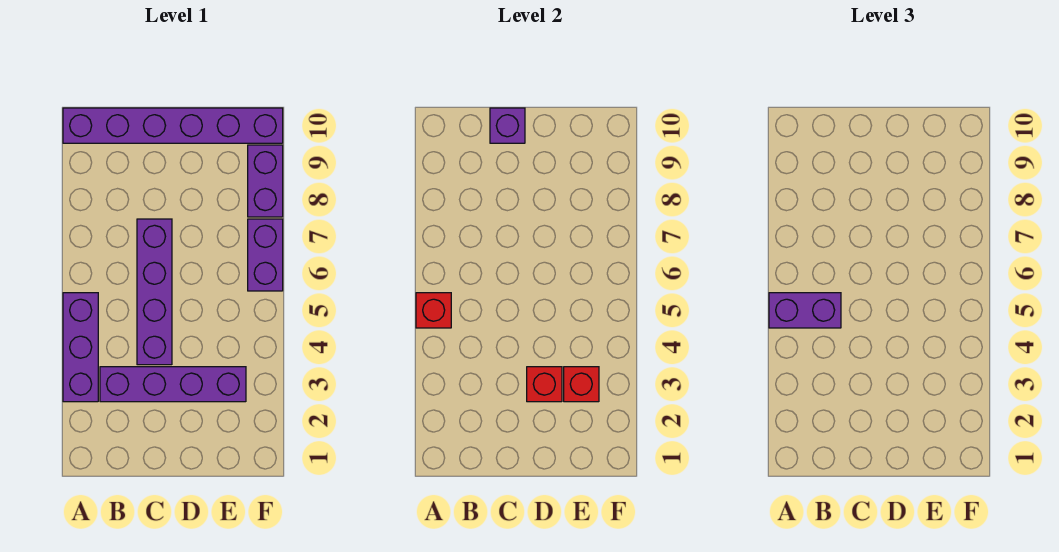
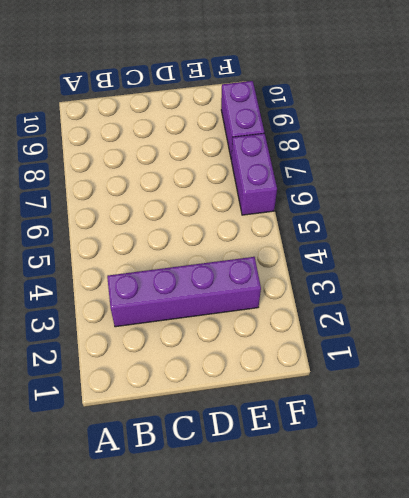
none -> purple brick A3:A5 level 1
none -> purple brick A10:F10 level 1

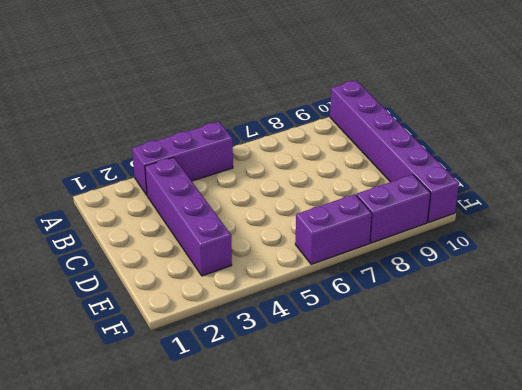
none -> purple brick C4:C7 level 1
none -> red brick A5 level 2

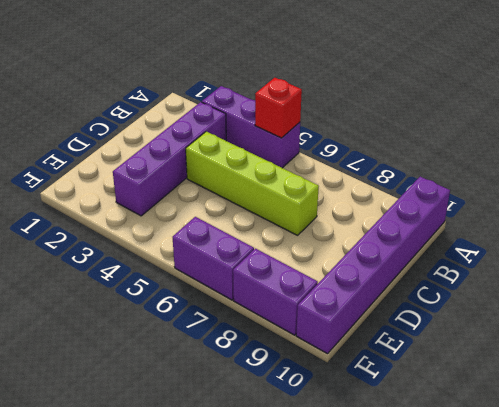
lime brick C4:C7 level 1 -> purple brick C4:C7 level 1
none -> purple brick C10 level 2
none -> red brick D3 level 2

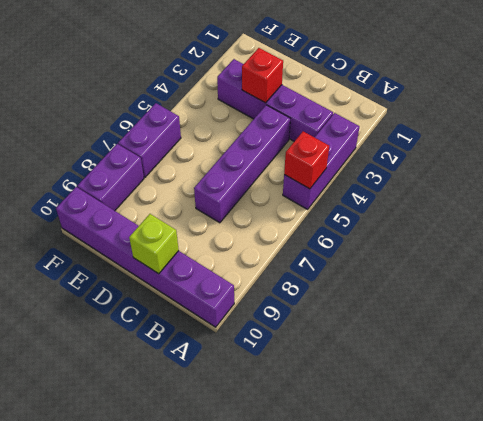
lime brick C10 level 2 -> purple brick C10 level 2
none -> red brick E3 level 2
none -> purple brick A5:B5 level 3

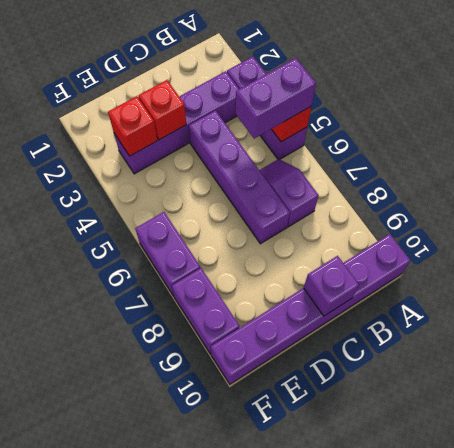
purple slope B6:B7 level 1 top 7 -> none

